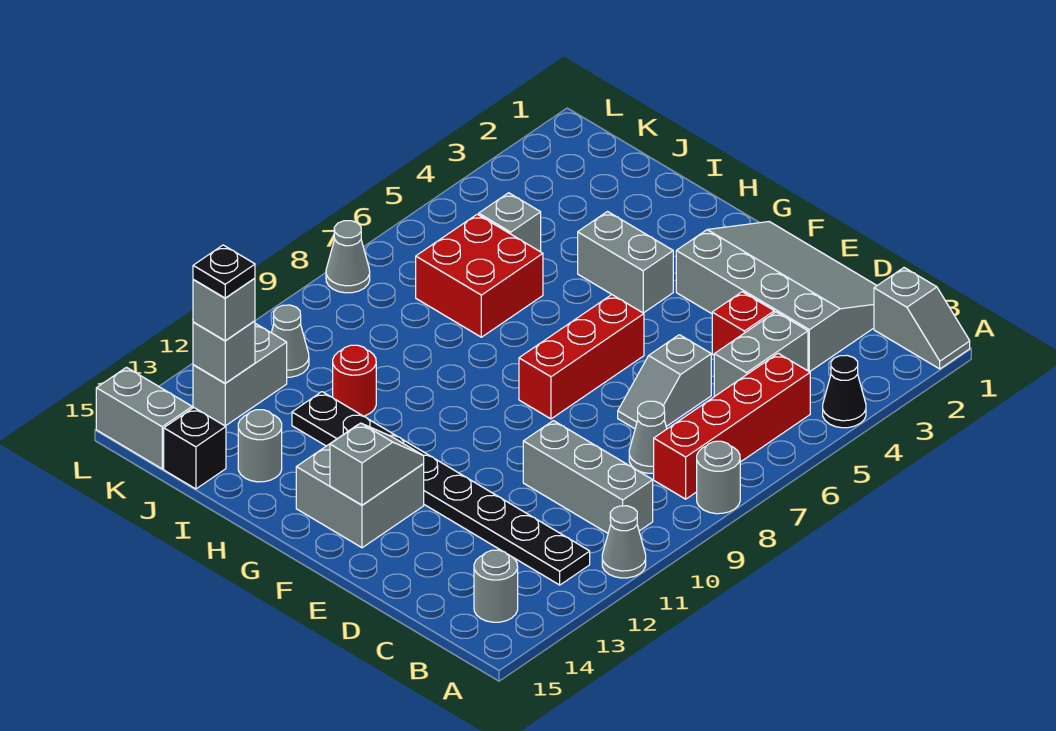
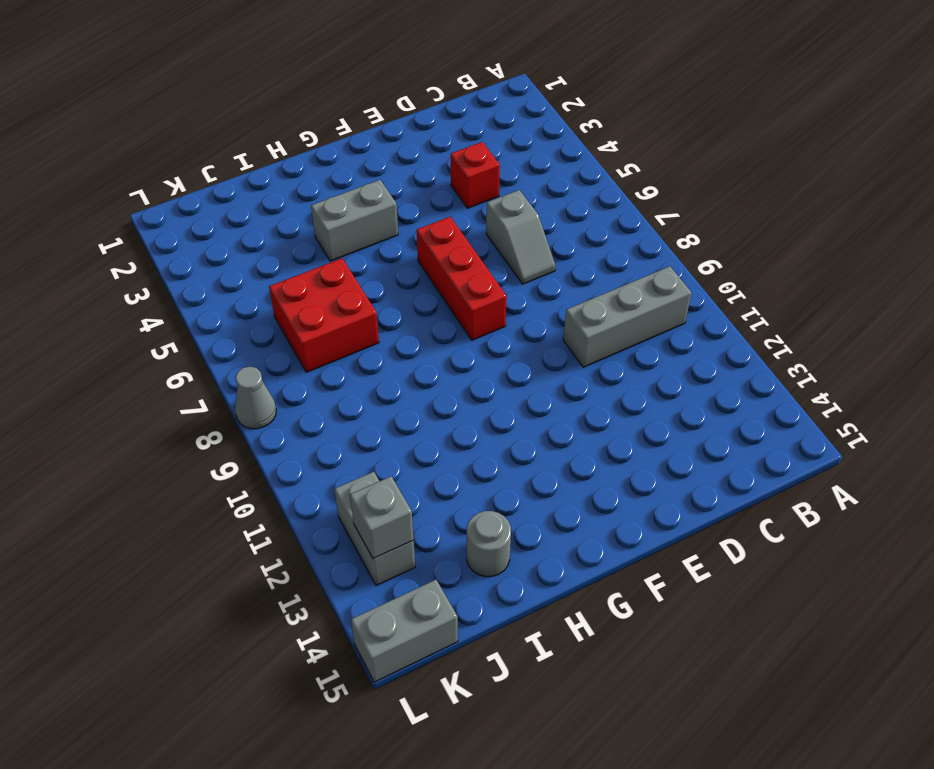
none -> grey slope A1:B1 level 1 top B
none -> black cone A4 level 1
none -> grey round brick A8 level 1

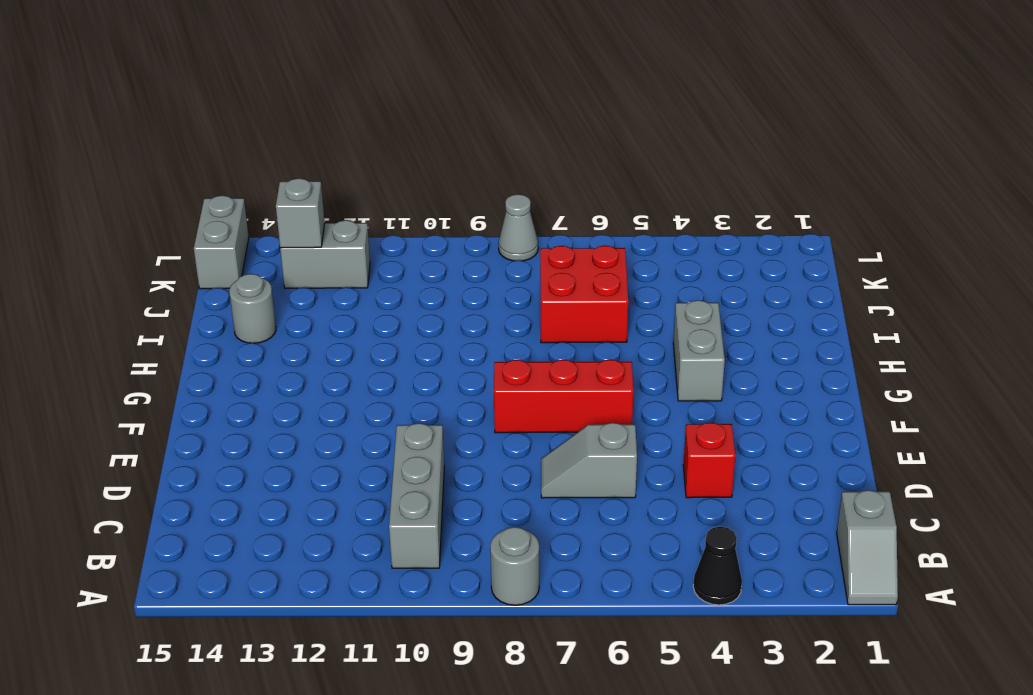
none -> grey cone A11 level 1
none -> red brick B5:B8 level 1
none -> black plate B12:I12 level 1

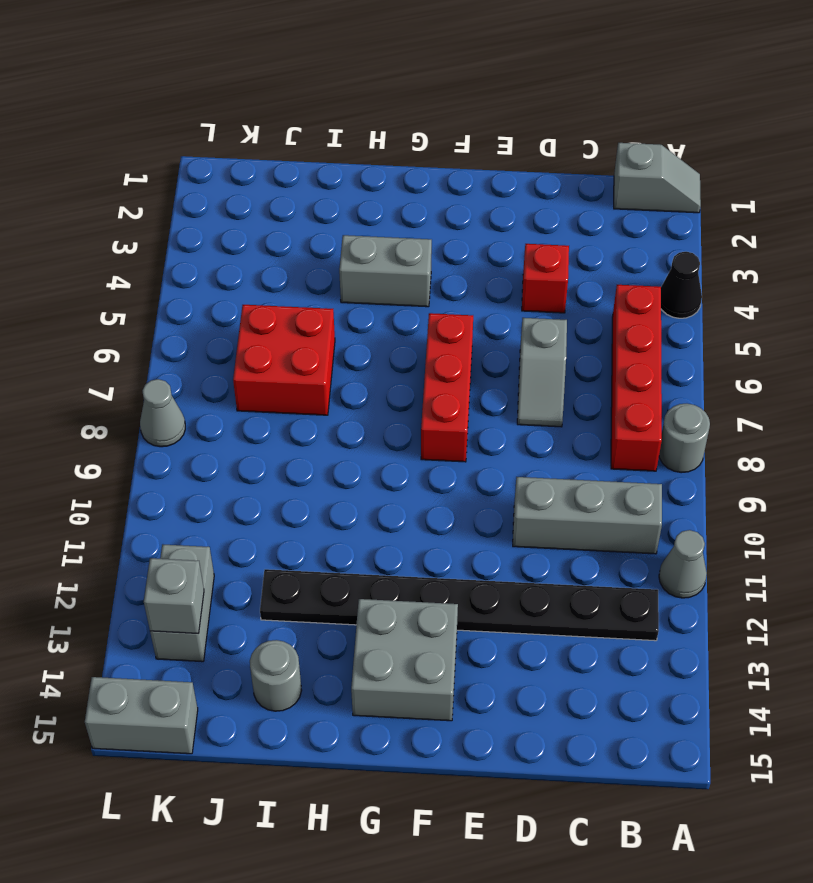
none -> grey round brick B14 level 1
none -> grey slope C1:F3 level 1 top 3
none -> grey brick C4:C5 level 1

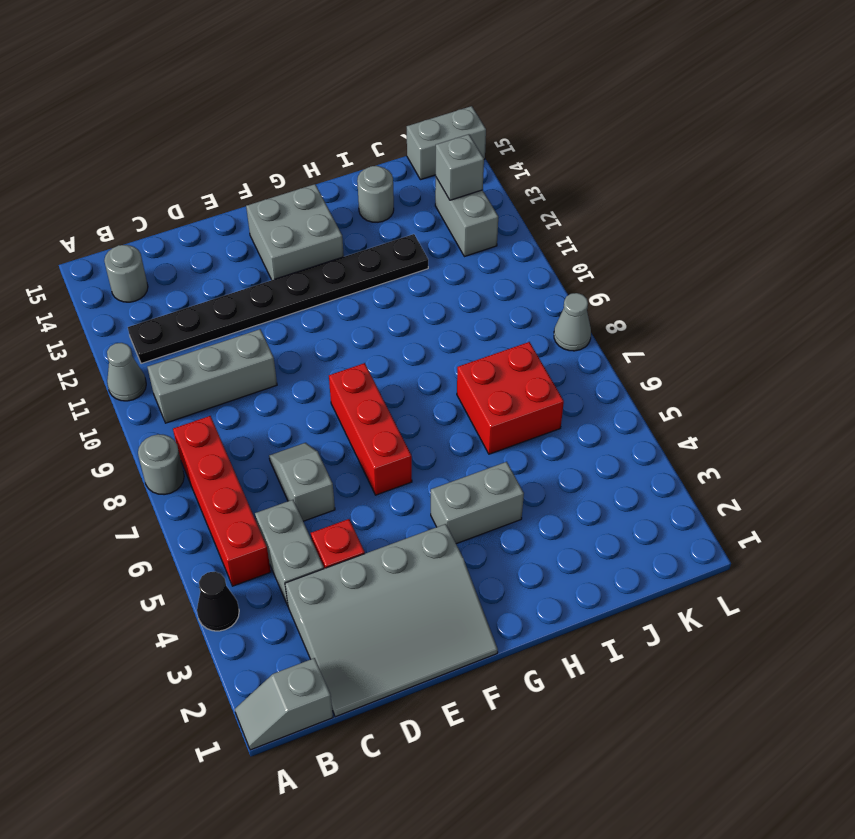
none -> grey cone C8 level 1
none -> red round brick I11 level 1
none -> grey brick J5 level 1

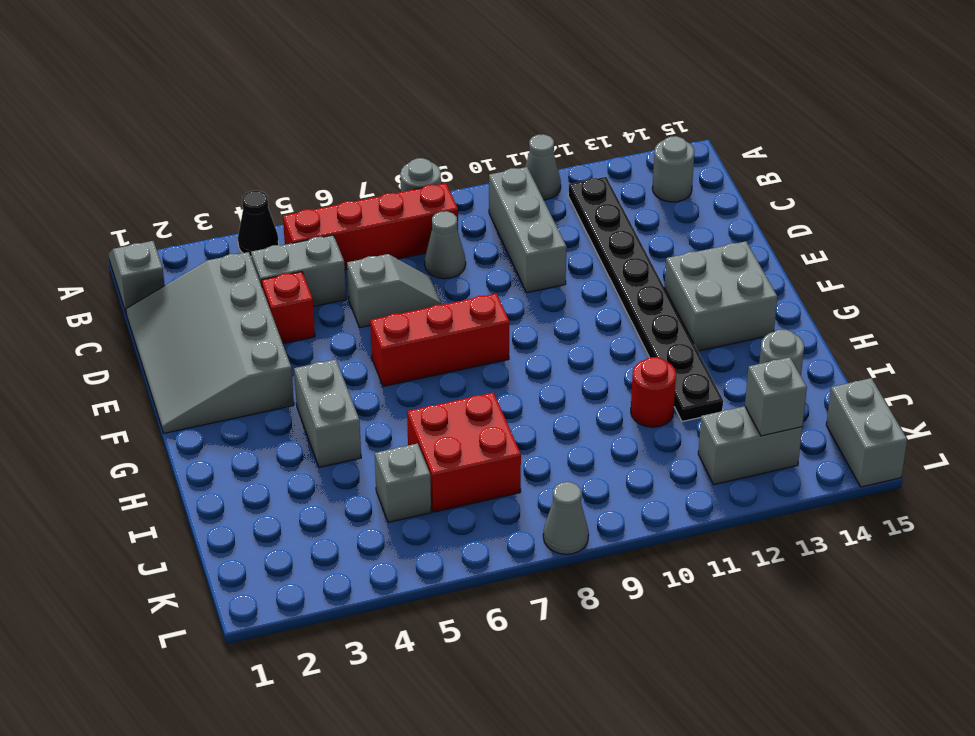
none -> black brick J15 level 1
none -> grey cone K11 level 1
none -> grey slope F13:F14 level 2 top 14

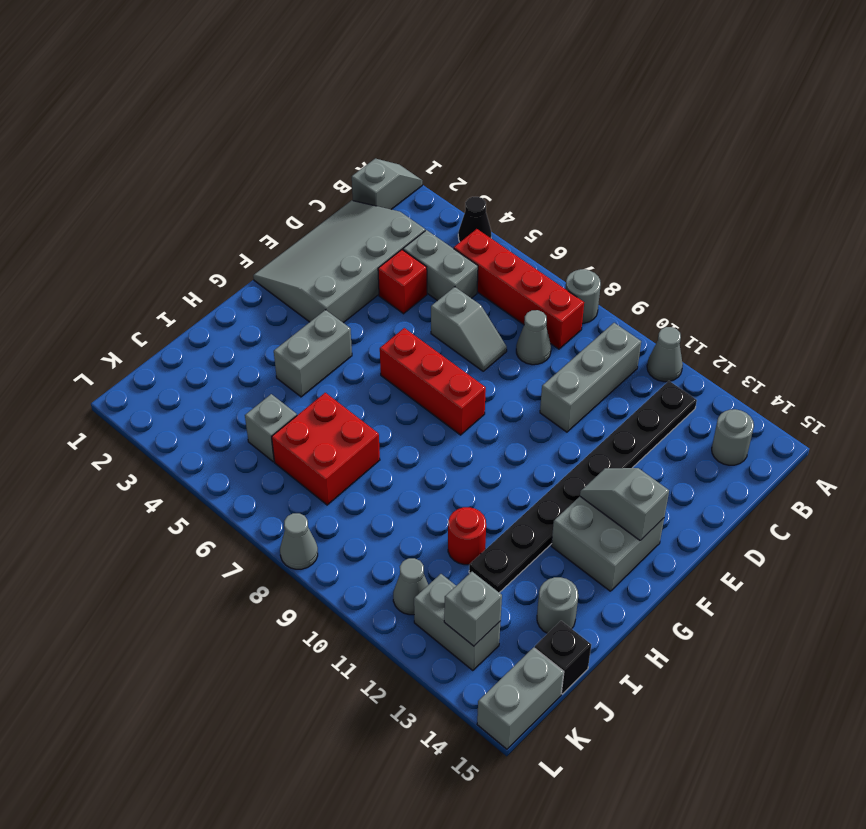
none -> grey brick K13 level 3
none -> black plate K13 level 4

